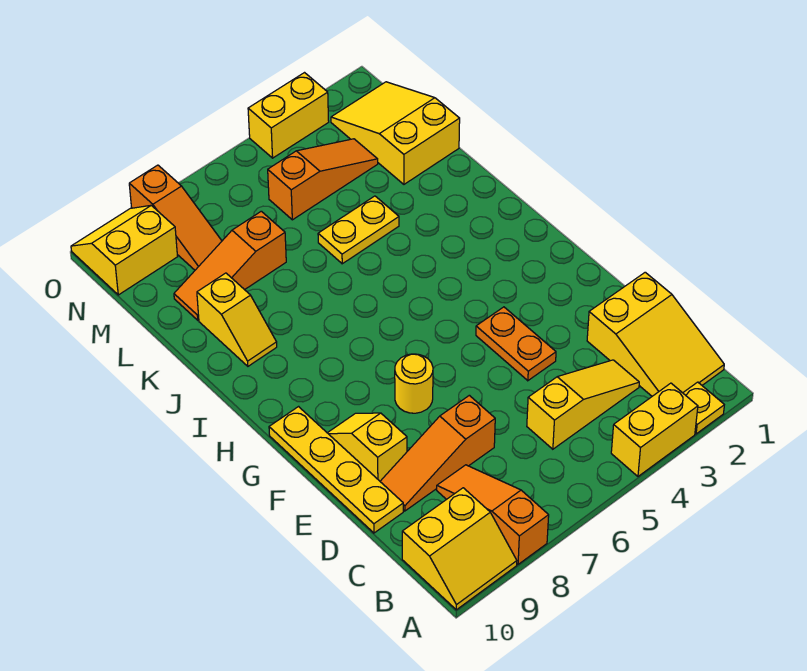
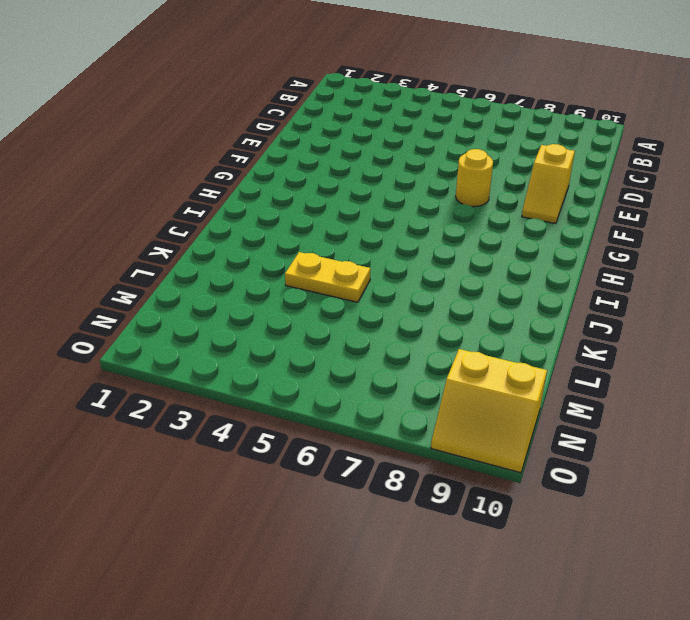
none -> yellow plate A2 level 1
none -> yellow brick A3:A4 level 1
none -> orange slope A8:C8 level 1 top A

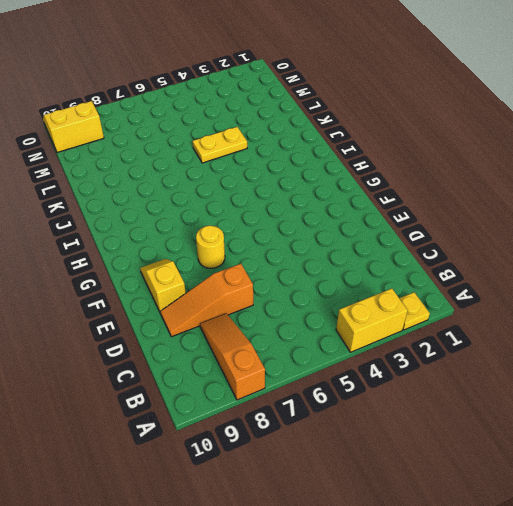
none -> yellow slope A9:B10 level 1 top B
none -> yellow slope B1:D2 level 1 top D
none -> yellow slope C3:C5 level 1 top 5

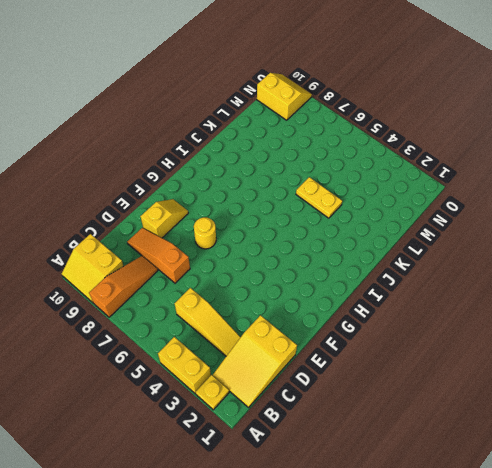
none -> yellow plate D10:G10 level 1
none -> orange plate E4:F4 level 1
none -> yellow slope J9:K9 level 1 top K

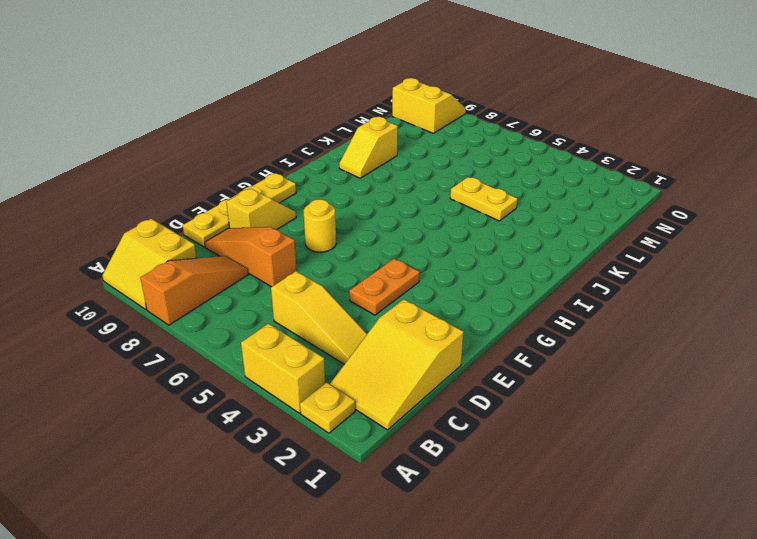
none -> yellow slope L1:N2 level 1 top L
none -> orange slope L7:L9 level 1 top 7
none -> orange slope M3:M5 level 1 top 5

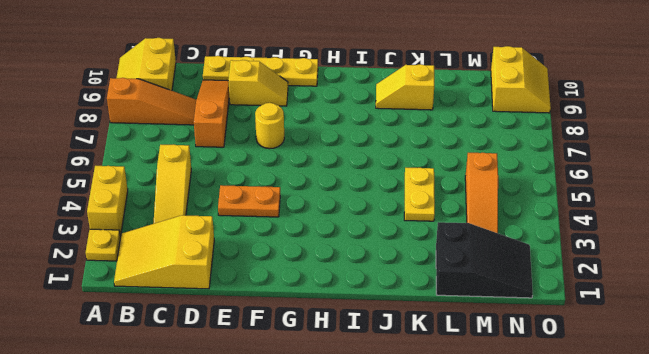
black slope L1:N2 level 1 top L -> yellow slope L1:N2 level 1 top L
none -> orange slope L7:L9 level 1 top 7
none -> orange slope M8:O8 level 1 top O
none -> yellow brick O3:O4 level 1

